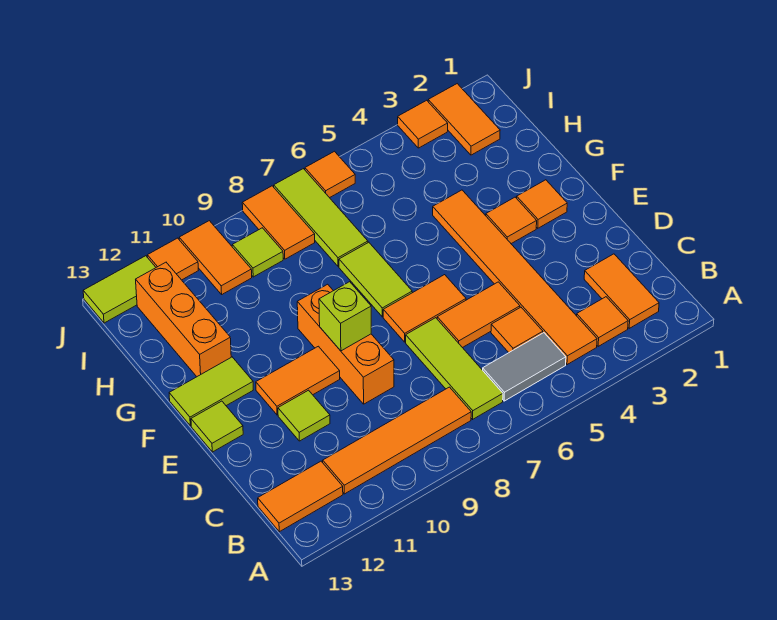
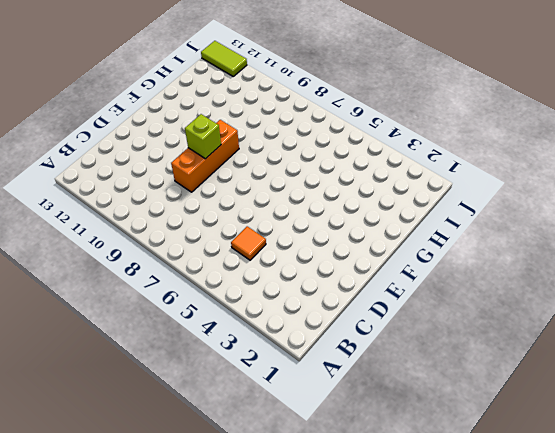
none -> orange tile B2:C2 level 1
none -> orange tile B3 level 1
none -> orange tile B4:G4 level 1

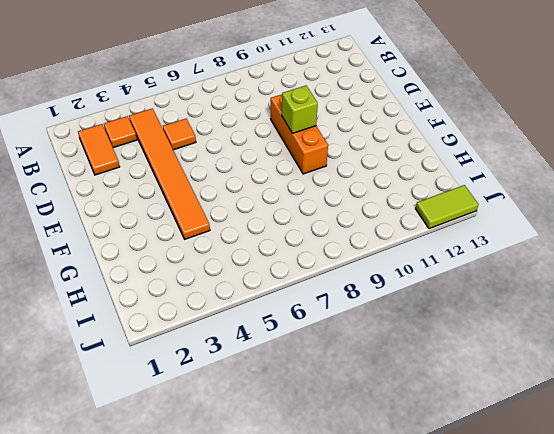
none -> grey tile B5:B6 level 1
none -> lime tile B7:D7 level 1
none -> orange tile B8:B11 level 1

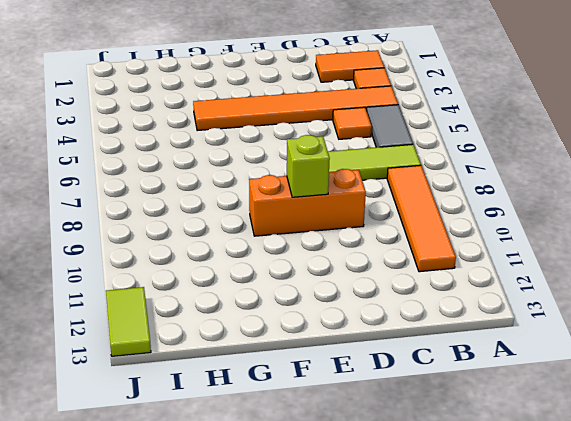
none -> orange tile B12:B13 level 1
none -> orange tile D5:D6 level 1
none -> lime tile D11 level 1

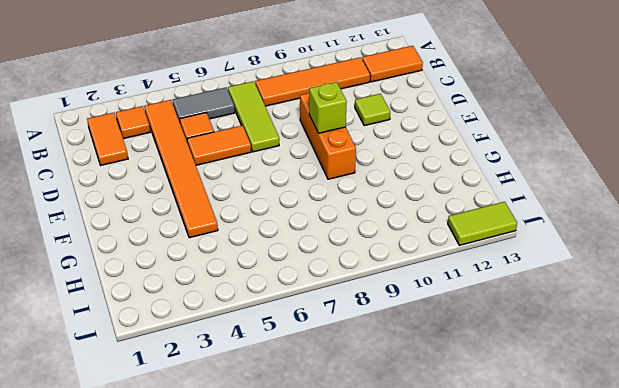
none -> orange tile E6:E7 level 1
none -> orange tile E10:E11 level 1
none -> lime tile E13 level 1

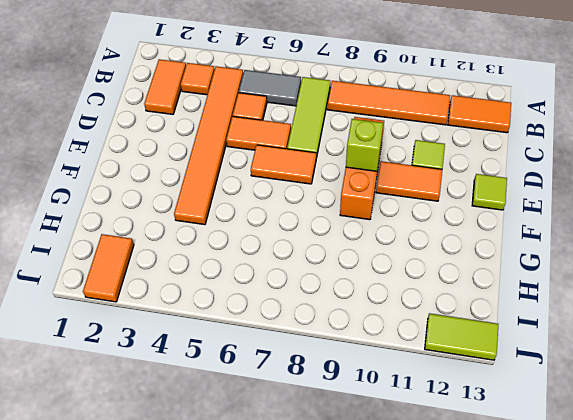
none -> orange tile F2 level 1
none -> orange tile F3 level 1
none -> lime tile F7:G7 level 1

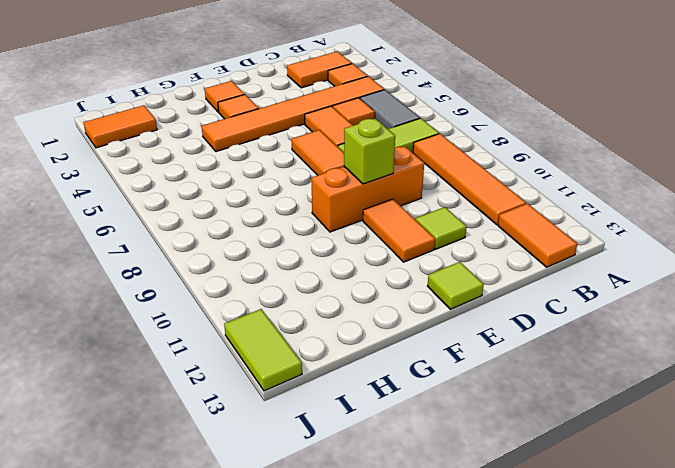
none -> lime tile F7:G7 level 1
none -> lime tile F12:F13 level 1
none -> orange brick G12:I12 level 1

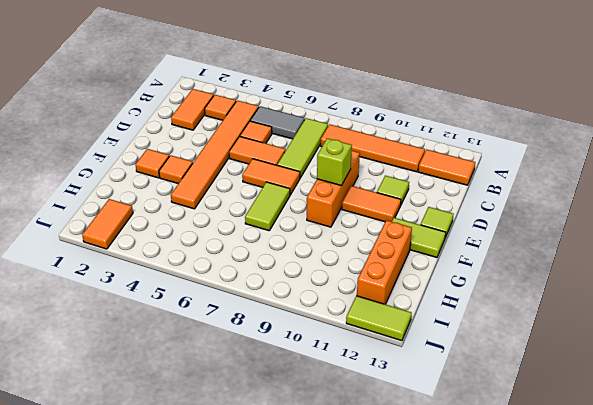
none -> lime tile H7:J7 level 1
none -> orange tile I8:J8 level 1
none -> lime tile I9 level 1

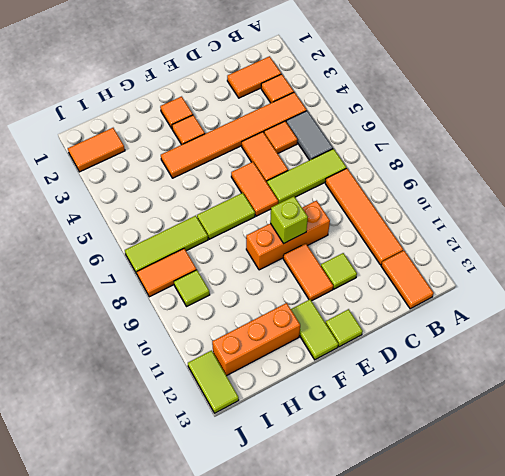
none -> orange tile I10:J10 level 1
none -> orange tile J3 level 1
none -> orange tile J6 level 1

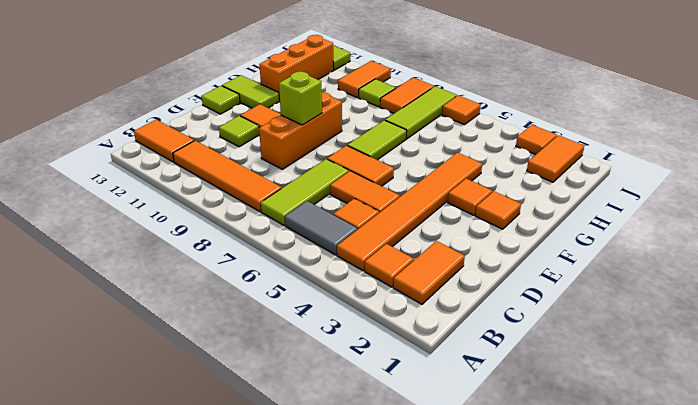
none -> orange tile J11 level 1

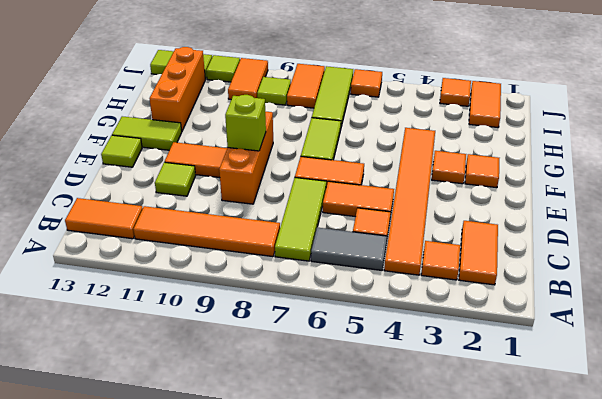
lime tile J11 level 1 -> orange tile J11 level 1

